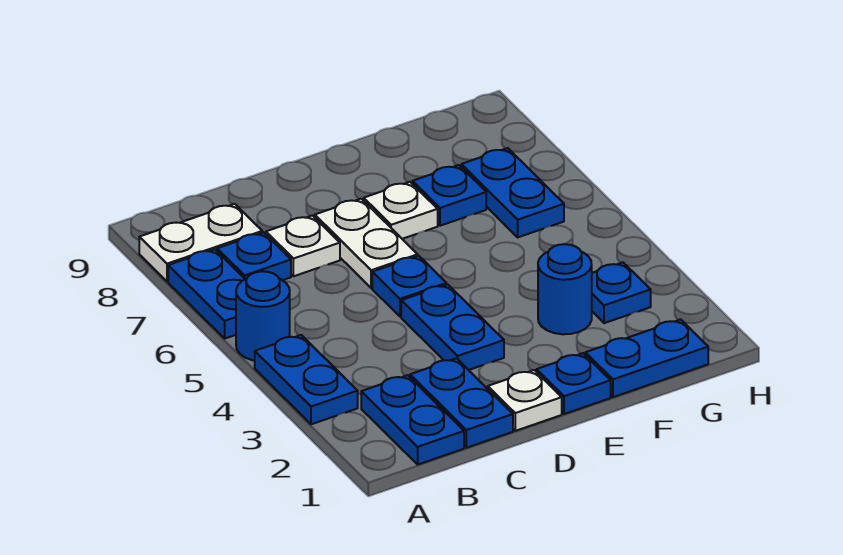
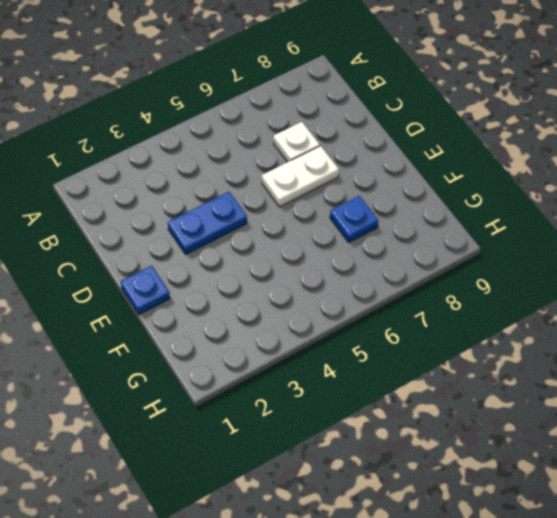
none -> blue plate A3:A4 level 1
none -> blue round brick A5 level 1
none -> blue plate A6:A7 level 1

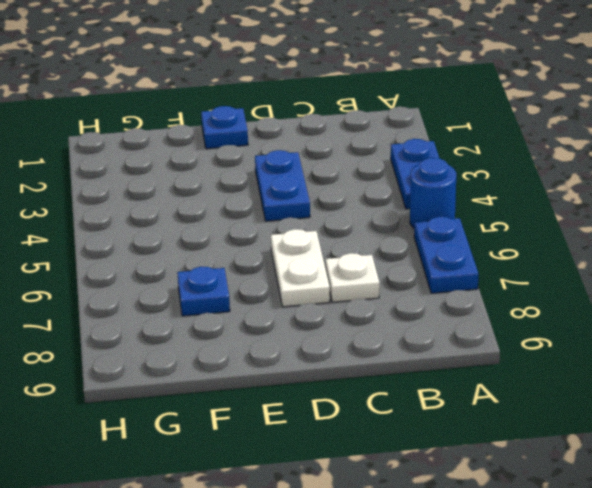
none -> white plate A8:B8 level 1
none -> blue plate B1:B2 level 1
none -> blue plate B7 level 1

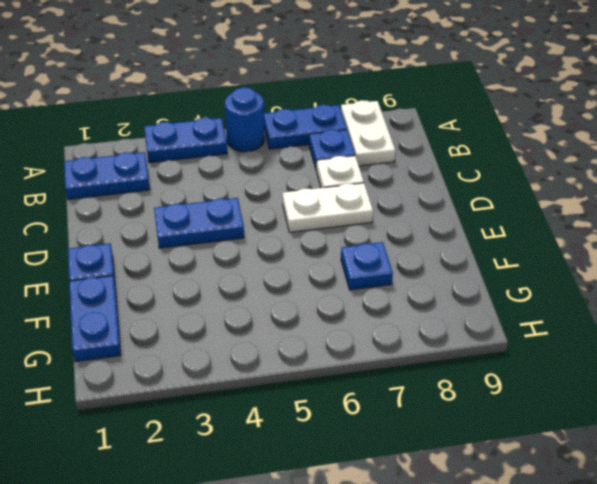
none -> blue plate C1:C2 level 1
none -> white plate D1 level 1
none -> blue plate D5 level 1

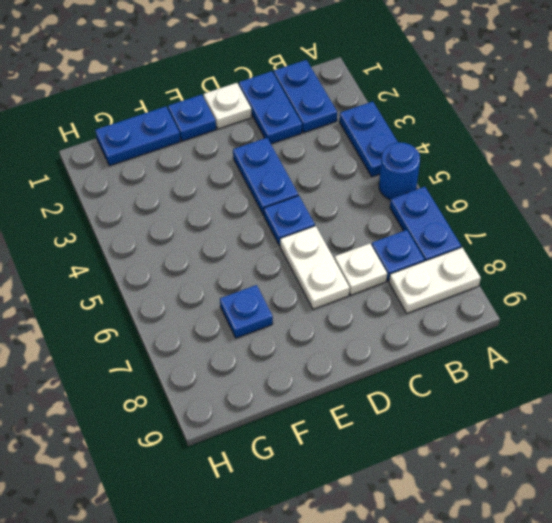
none -> white plate E7 level 1
none -> blue round brick F3 level 1
none -> blue plate G3 level 1

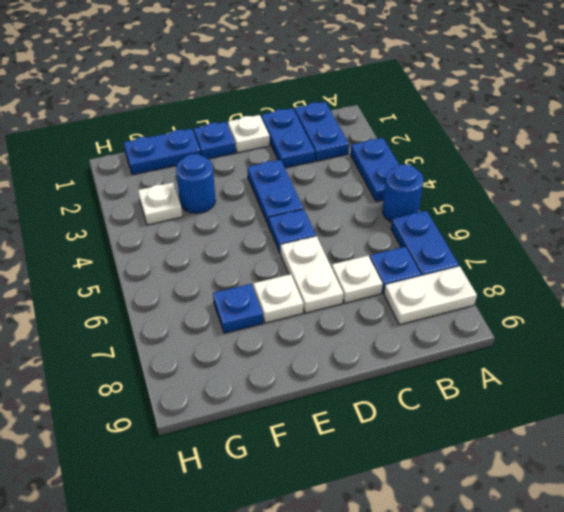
white plate G3 level 1 -> blue plate G3 level 1
none -> blue plate G6:G7 level 1

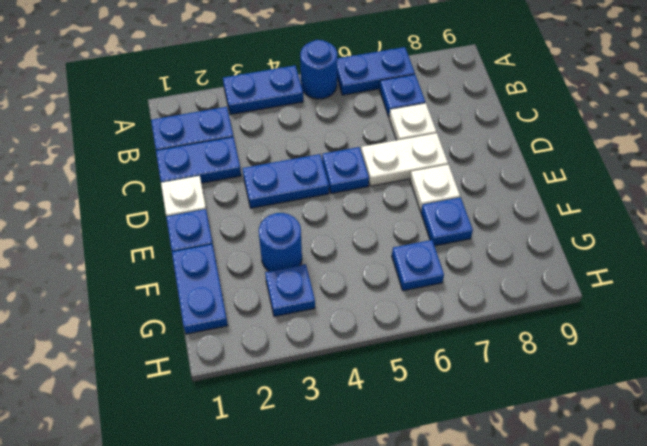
blue plate G6 level 1 -> blue plate G6:G7 level 1
none -> white plate A8:B8 level 1

